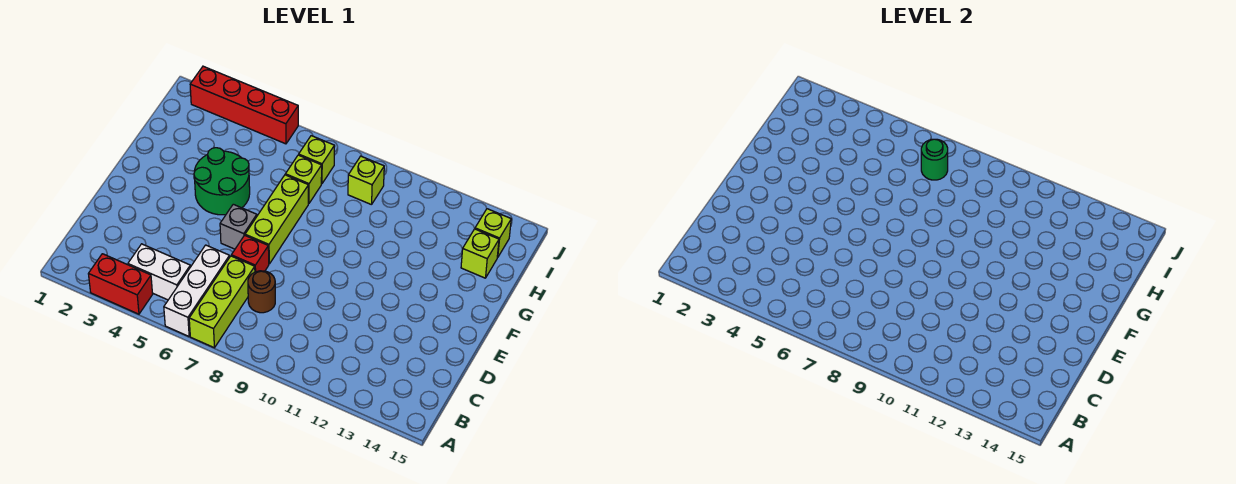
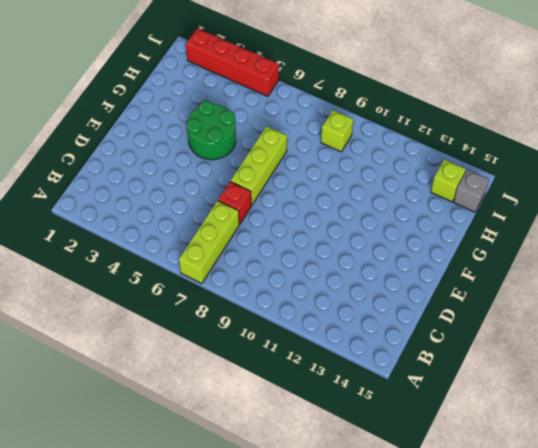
grey brick I15 level 1 -> grey brick E6 level 1
none -> red brick A3:A4 level 1
none -> white brick A6:C6 level 1
none -> white brick B4:B5 level 1

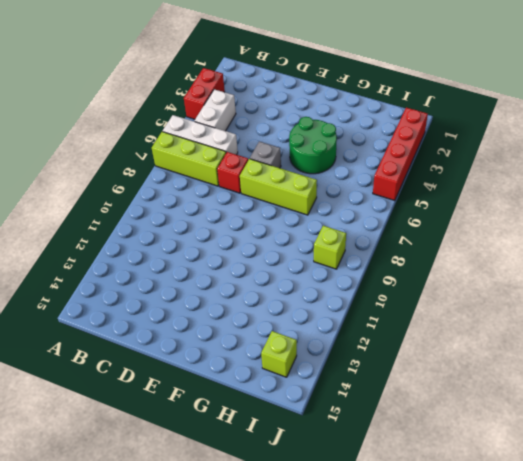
none -> brown round brick C8 level 1
none -> lime brick H7 level 1
none -> lime brick H14 level 1

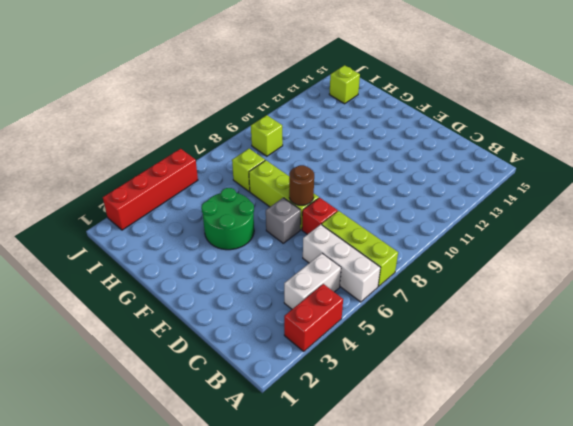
brown round brick E7 level 2 -> brown round brick C8 level 1
none -> lime brick H14 level 1
none -> lime brick I7 level 1
none -> green round brick I7 level 2

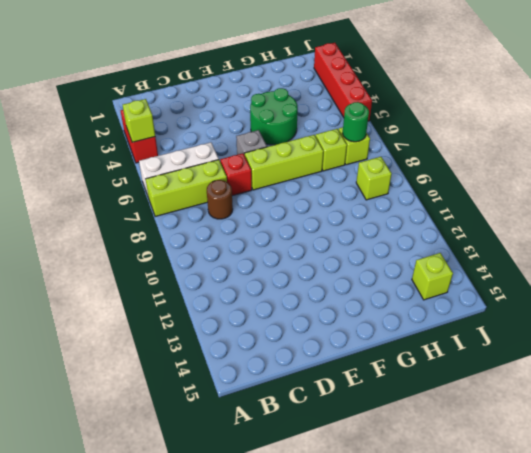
lime brick A4 level 2 -> lime brick H14 level 1
none -> white brick B4:B5 level 1

